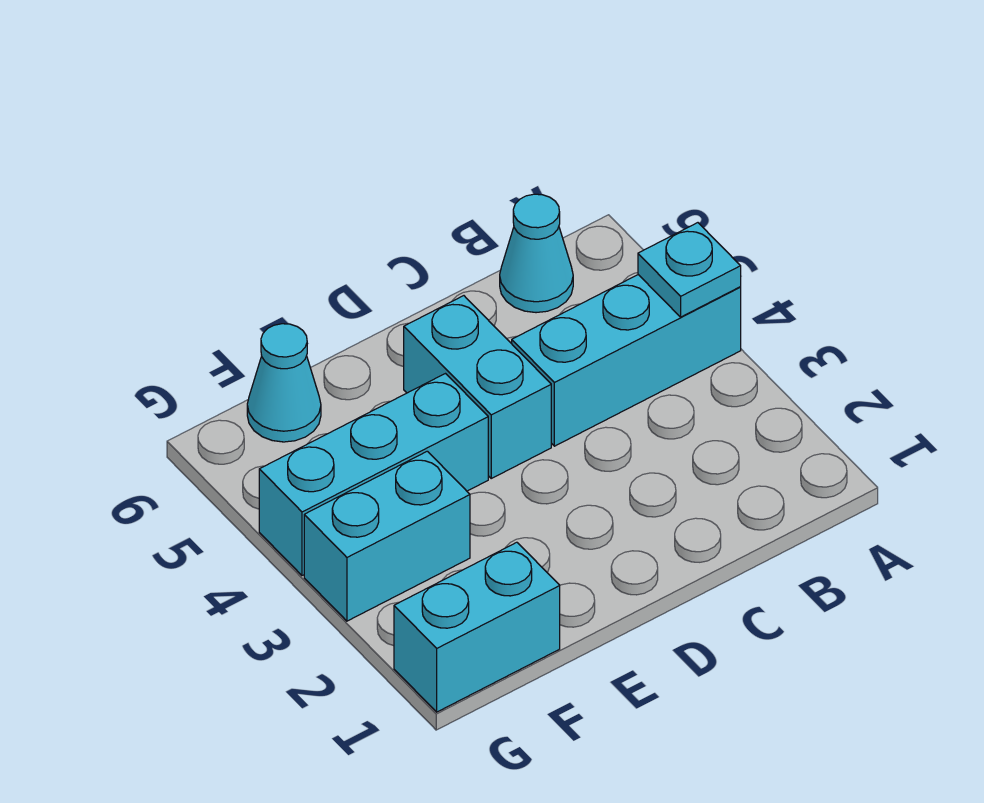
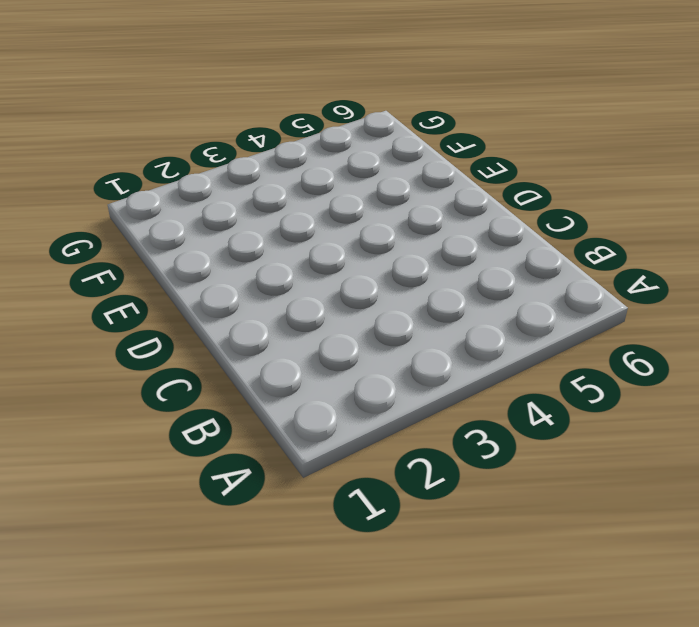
none -> cyan brick A4:C4 level 1
none -> cyan cone B6 level 1

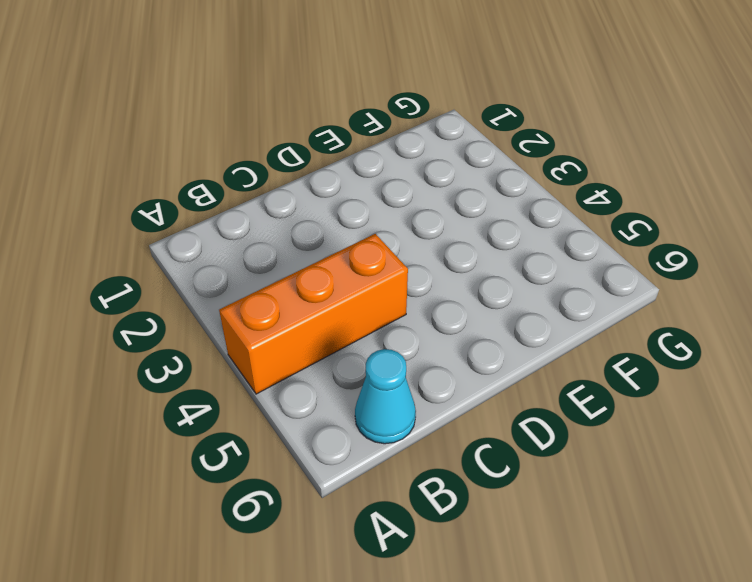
orange brick A4:C4 level 1 -> cyan brick A4:C4 level 1
none -> cyan brick D4:D5 level 1
none -> cyan brick E4:G4 level 1

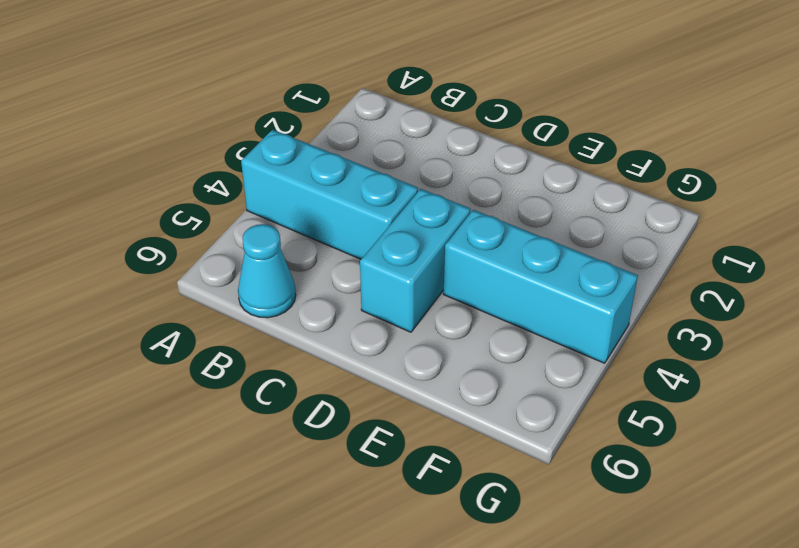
none -> cyan brick F1:G1 level 1
none -> cyan brick F3:G3 level 1

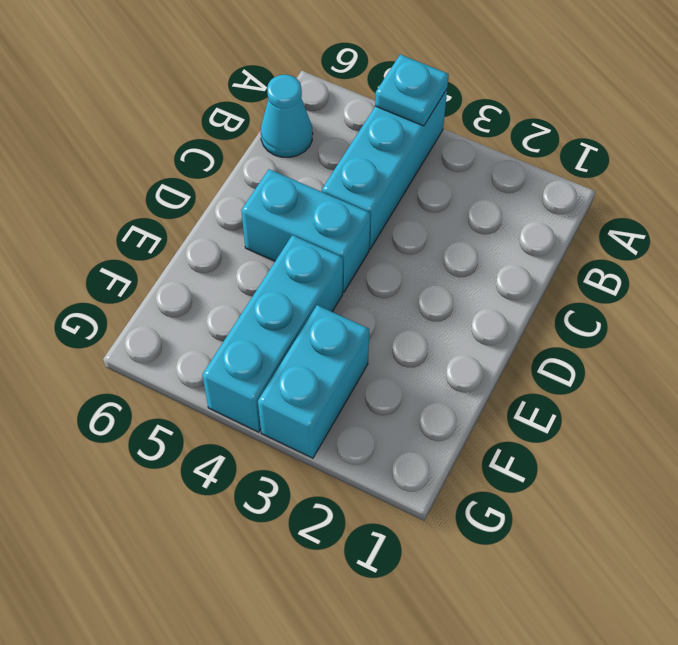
none -> cyan brick F1:G1 level 1
none -> cyan cone F6 level 1

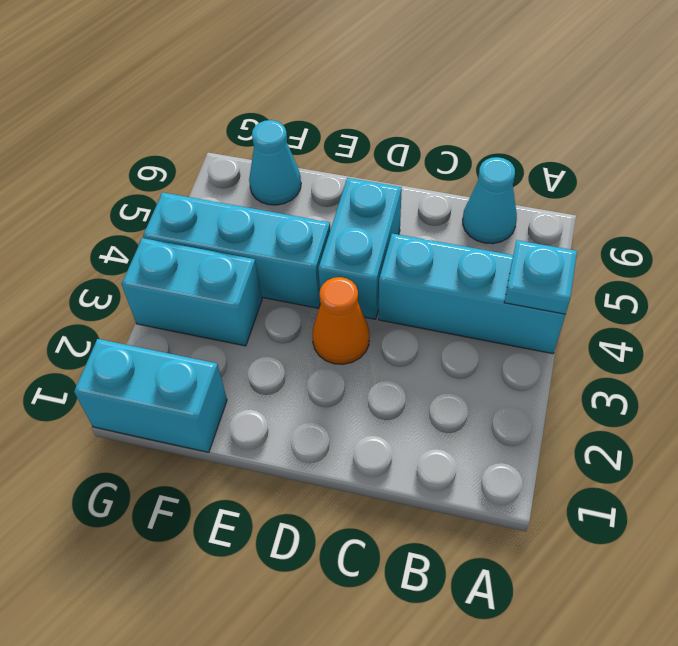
orange cone D3 level 1 -> none

